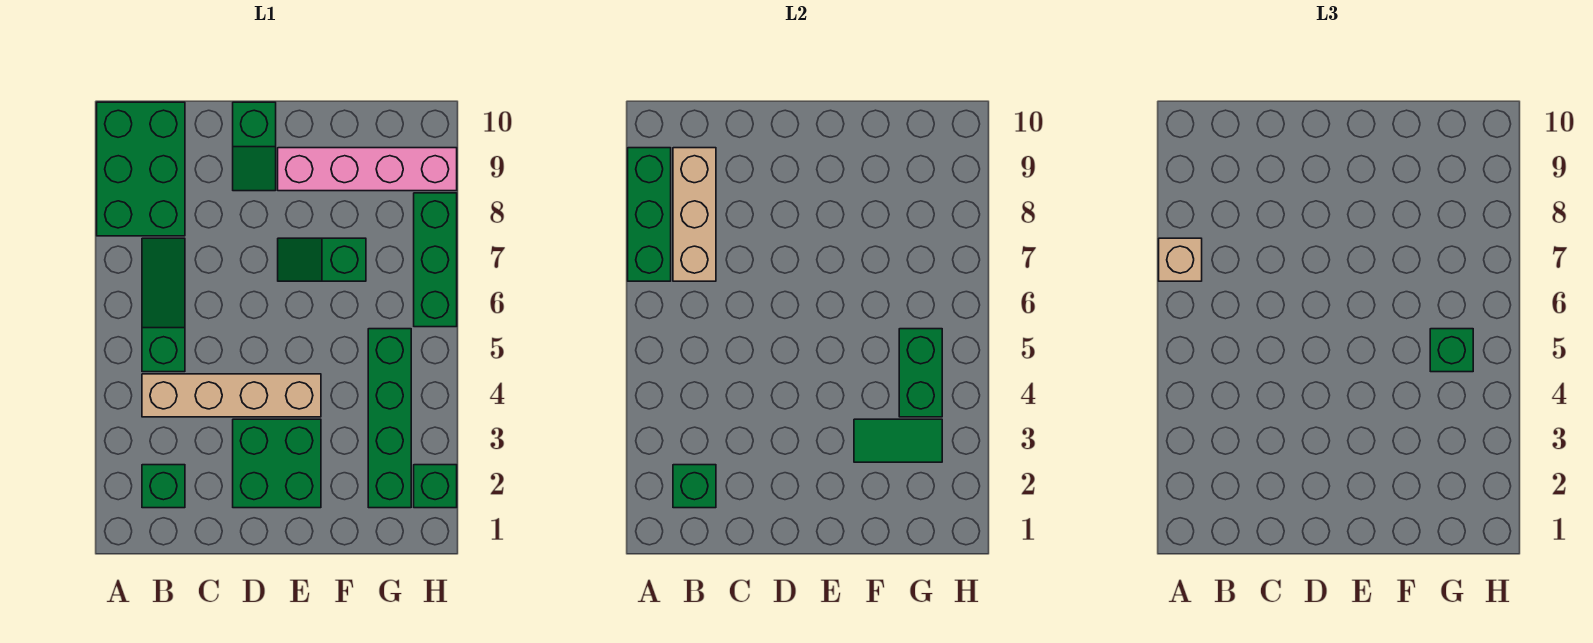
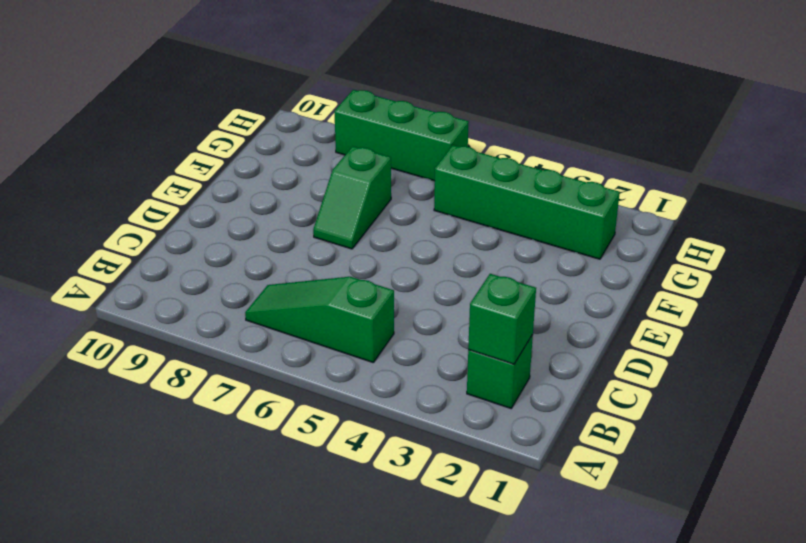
none -> green brick A8:B10 level 1
none -> tan brick B4:E4 level 1
none -> green brick D2:E3 level 1

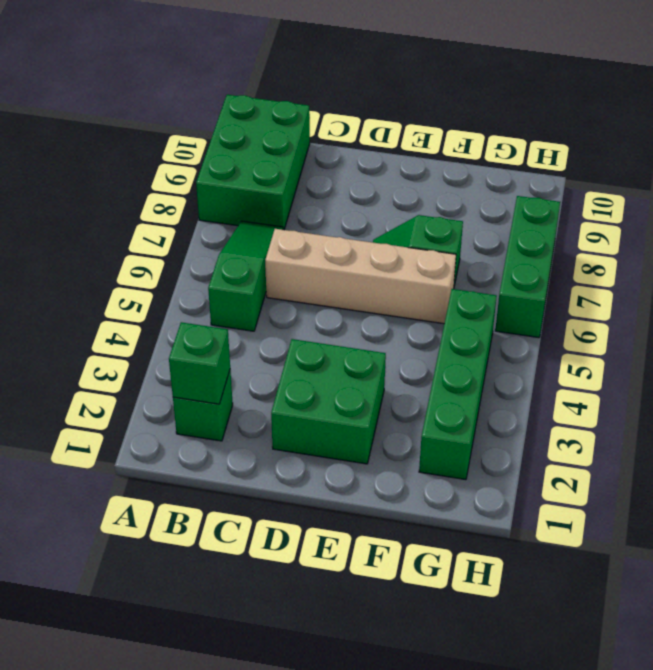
tan brick C6:F6 level 1 -> tan brick B4:E4 level 1
none -> green slope D9:D10 level 1 top 10
none -> pink brick E9:H9 level 1
none -> green brick H2 level 1

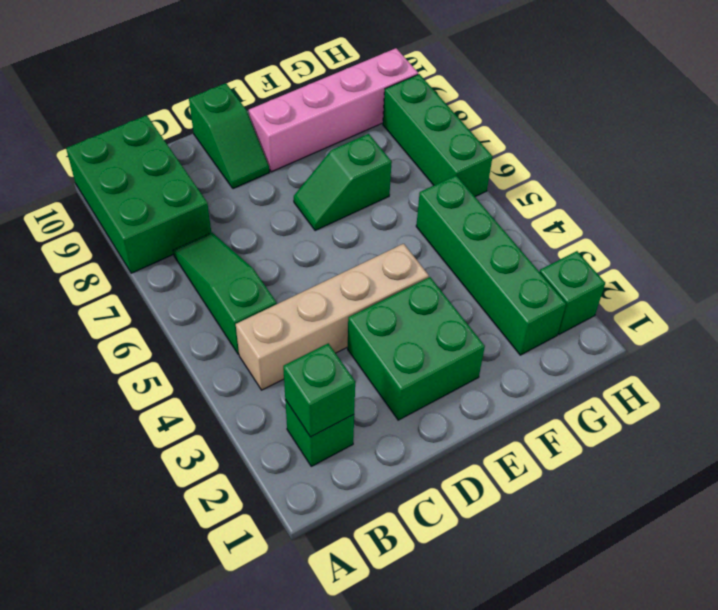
none -> green brick A7:A9 level 2
none -> tan brick B7:B9 level 2
none -> green tile F3:G3 level 2

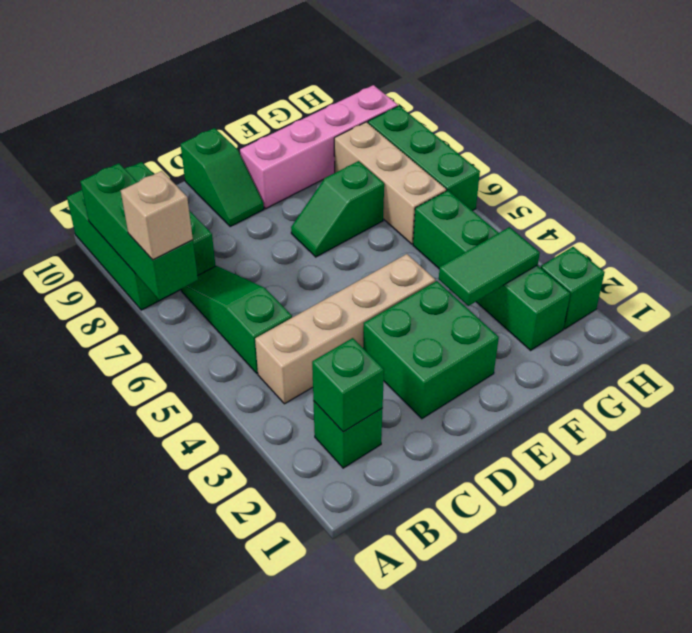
tan brick G6:G8 level 1 -> tan brick B7:B9 level 2
none -> green brick G4:G5 level 2
none -> green brick G5 level 3

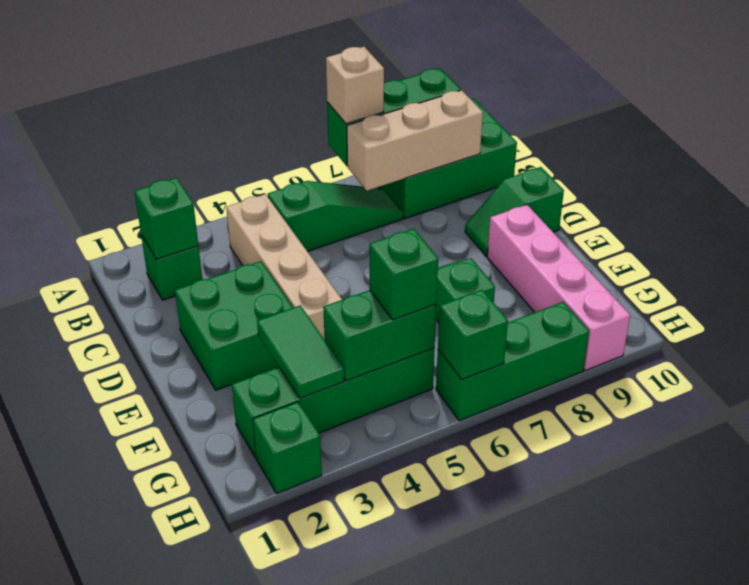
green brick H6 level 2 -> none

